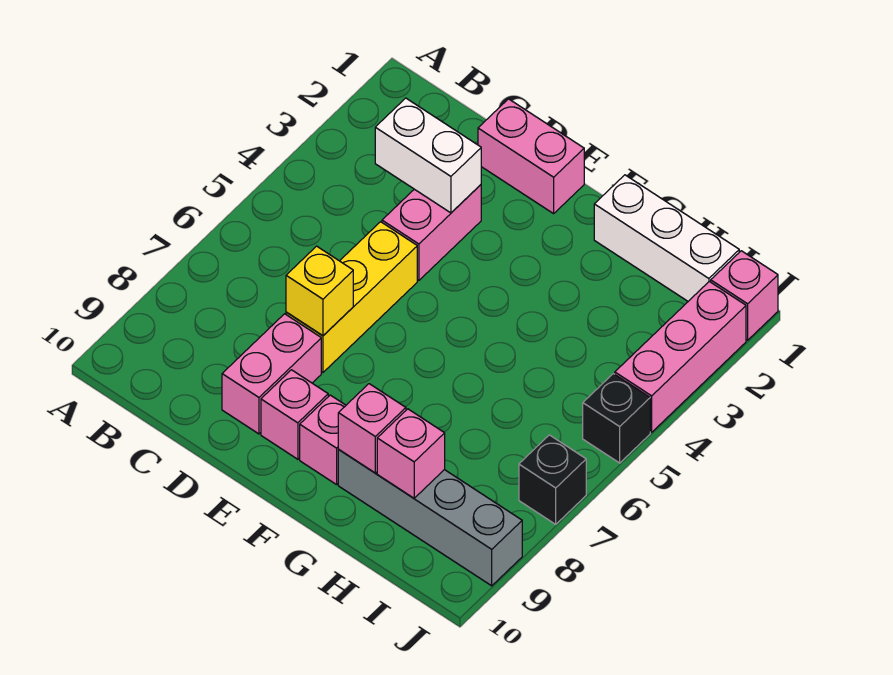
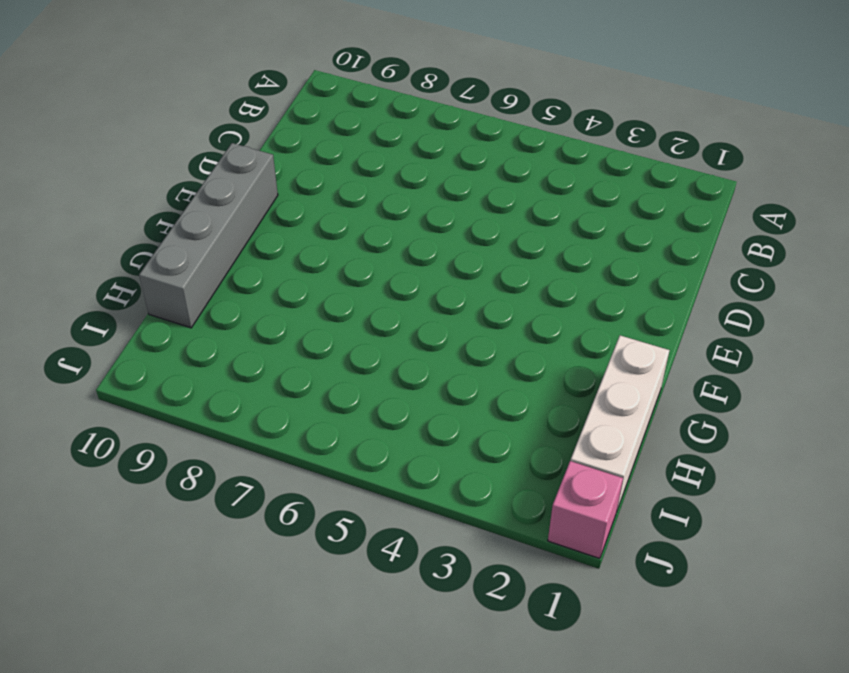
grey brick E10:H10 level 1 -> grey brick G9:J9 level 1
none -> pink brick D1:E1 level 1
none -> pink brick D3:D4 level 1
none -> yellow brick D5:D7 level 1

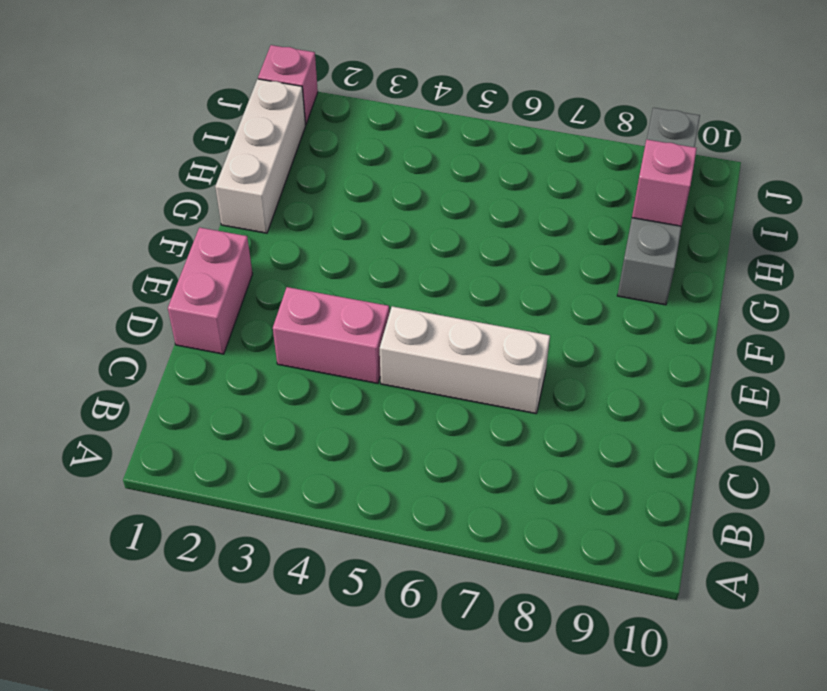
white brick D5:D7 level 1 -> yellow brick D5:D7 level 1
none -> pink brick D8:D9 level 1
none -> pink brick E9 level 1
none -> pink brick F9 level 1

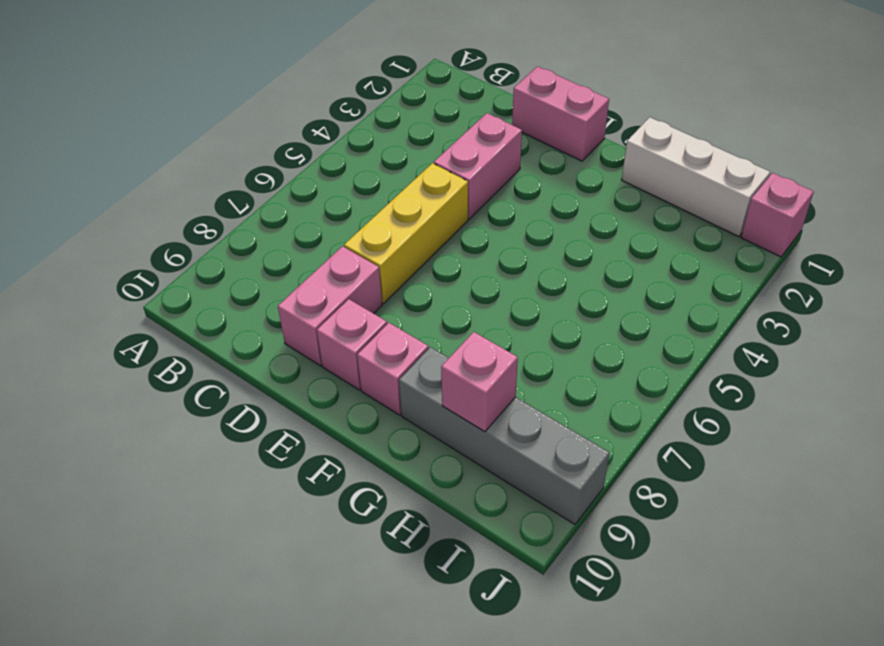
none -> pink brick J2:J4 level 1
none -> black brick J5 level 1
none -> black brick J7 level 1

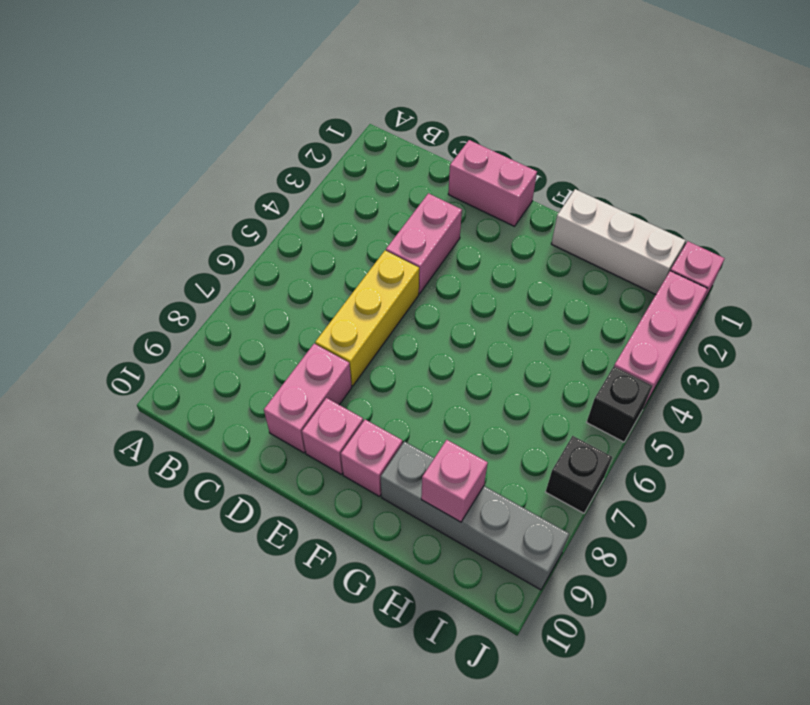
none -> white brick C3:D3 level 2
none -> yellow brick D7 level 2
none -> pink brick G9 level 2

